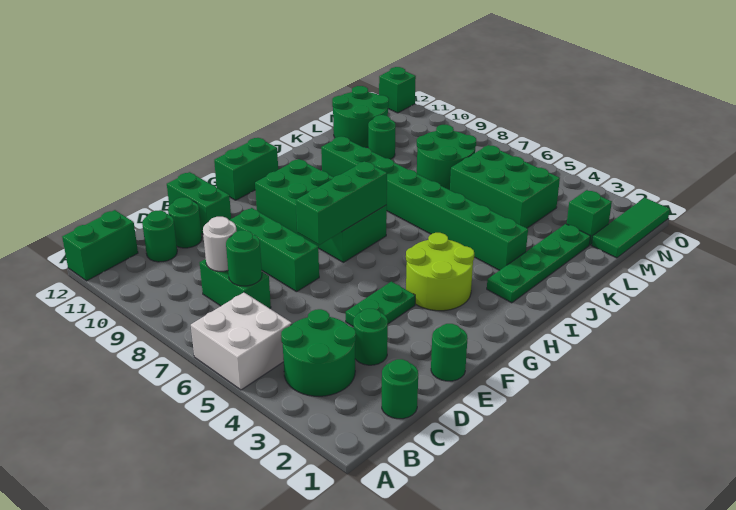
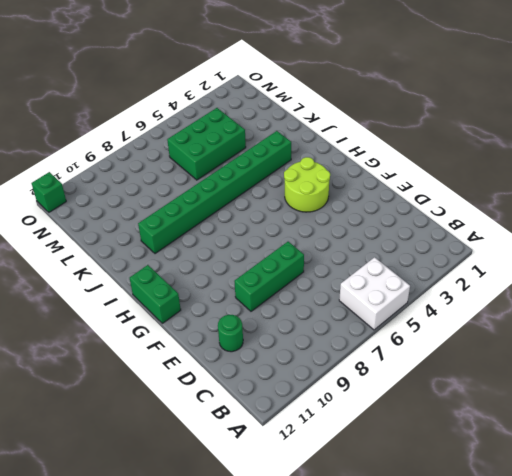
none -> green brick A12:B12 level 1
none -> green round brick B3:C4 level 1
none -> green round brick C1 level 1

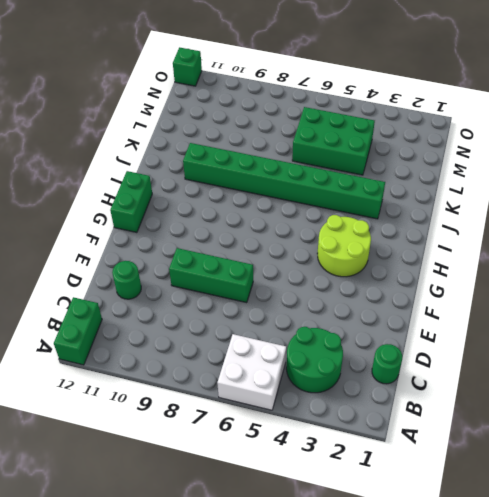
none -> green brick C7:C8 level 1
none -> green round brick C11 level 1
none -> green round brick D3 level 1

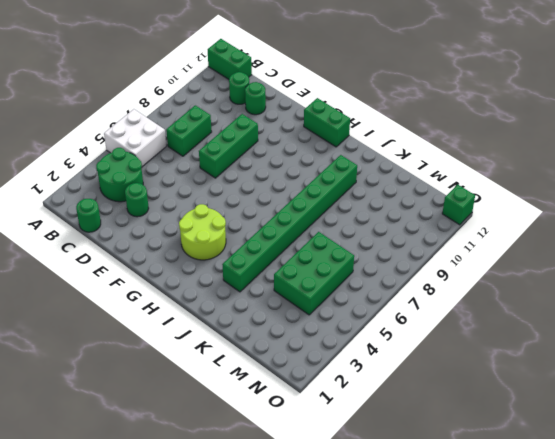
none -> green round brick E1 level 1
none -> green plate E4:F4 level 1
none -> green brick E11:E12 level 1

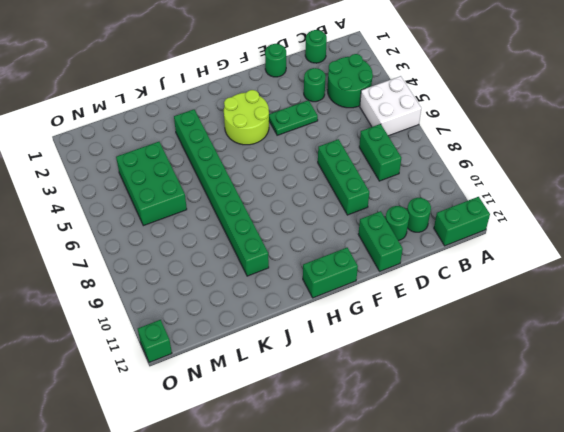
none -> green brick G7:H10 level 1
none -> green plate I2:L2 level 1
none -> green round brick L7:M8 level 1

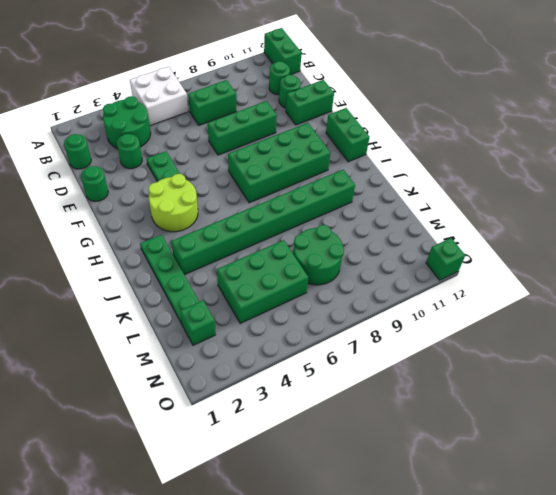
none -> green round brick L10 level 1
none -> green round brick L11:M12 level 1
none -> green tile M1:O1 level 1

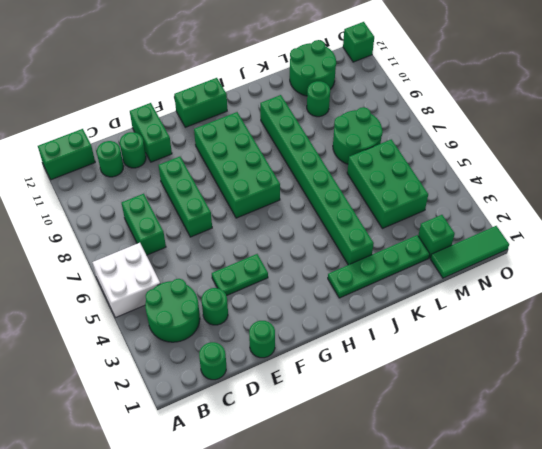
none -> lime round brick G3:H4 level 1
none -> green round brick C7 level 2
none -> white round brick C8 level 2

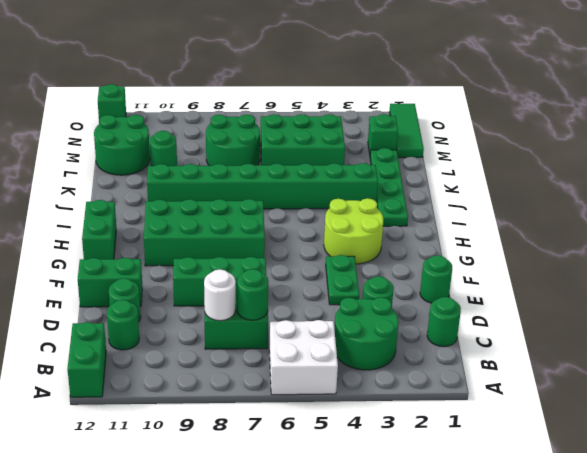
none -> green brick F7:H7 level 2

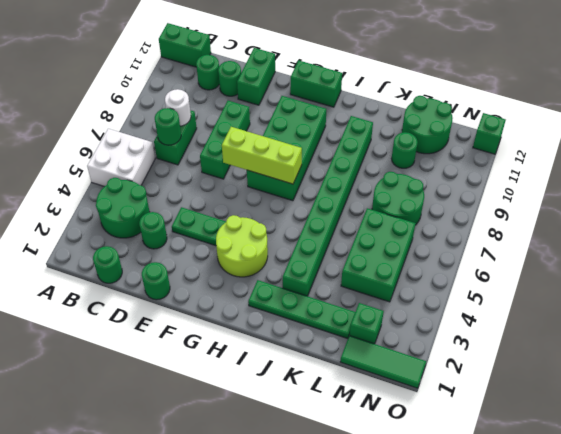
lime brick F7:H7 level 2 -> green brick F7:H7 level 2

